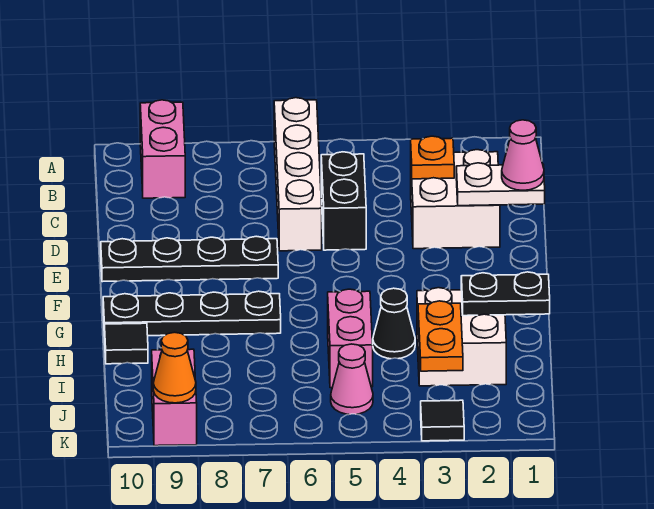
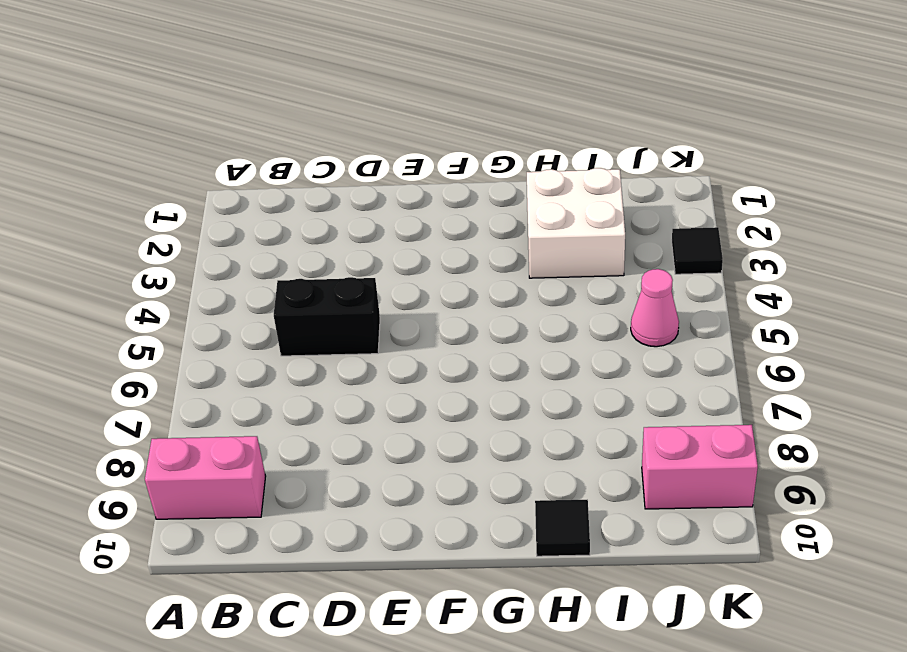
none -> white brick A6:D6 level 1
none -> white brick C2:D3 level 1
none -> black plate E7:E10 level 1

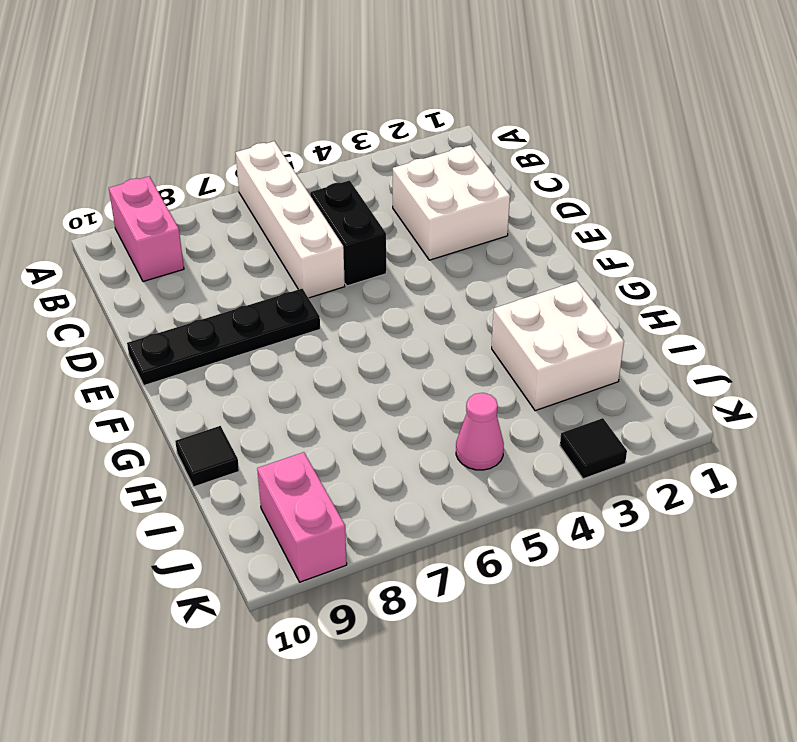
none -> black plate G7:G10 level 1
none -> black cone H4 level 1
none -> pink brick H5:I5 level 1

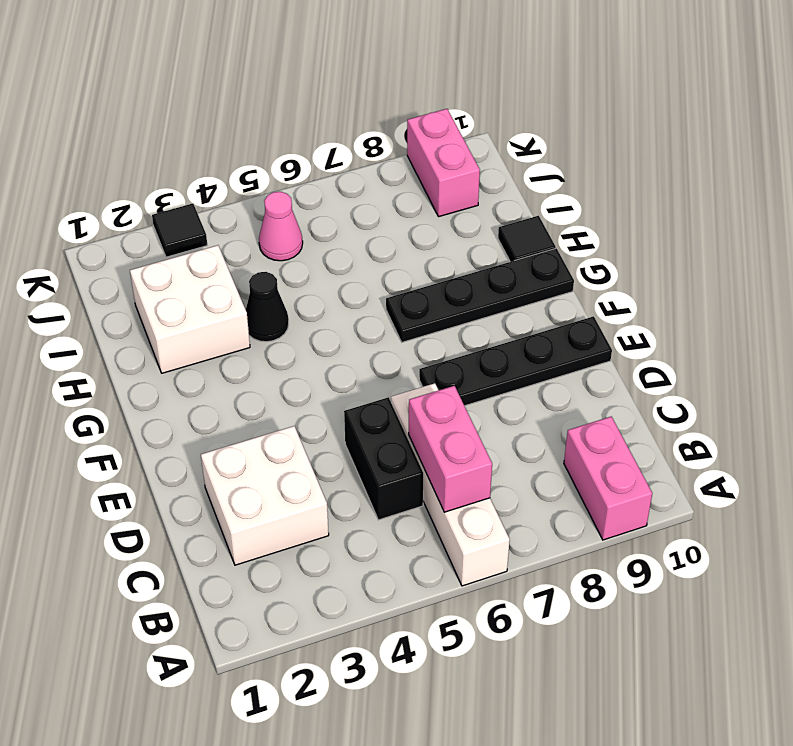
pink brick B6:C6 level 2 -> pink brick H5:I5 level 1
none -> orange plate C3 level 2
none -> white plate D1:D2 level 2
none -> black plate H1:H2 level 2

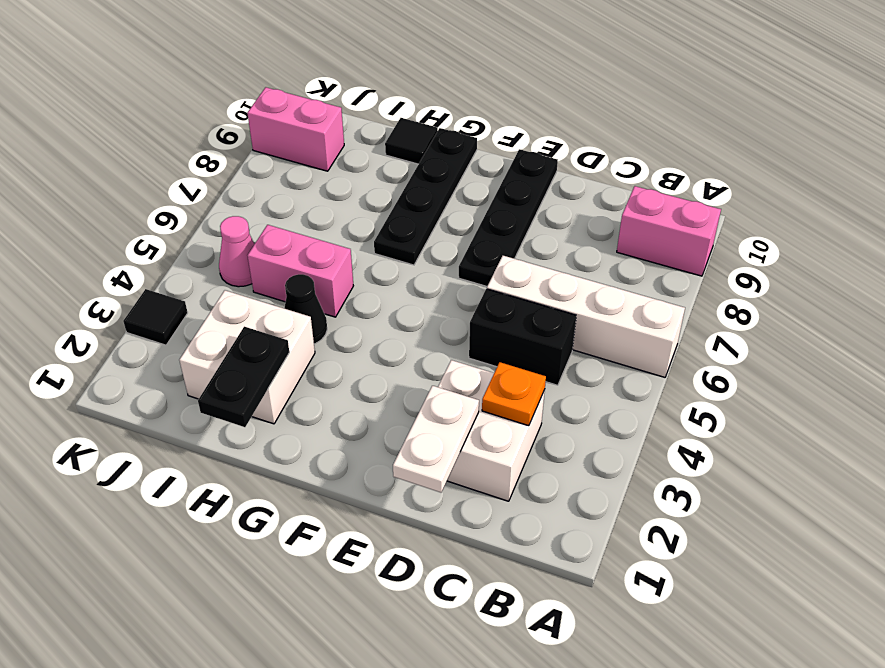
none -> orange plate I3:J3 level 2
none -> orange cone K9 level 2
none -> pink cone D1 level 3

